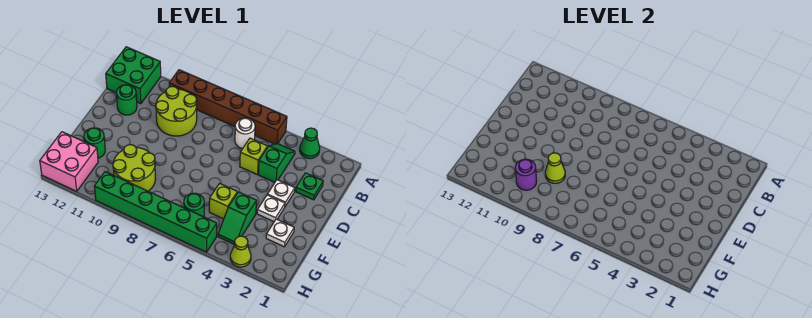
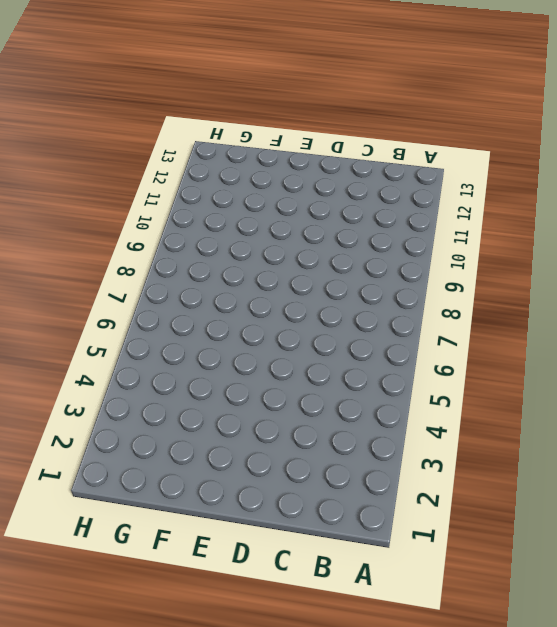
none -> green cone A3 level 1
none -> brown brick A5:A10 level 1
none -> green brick A12:B13 level 1

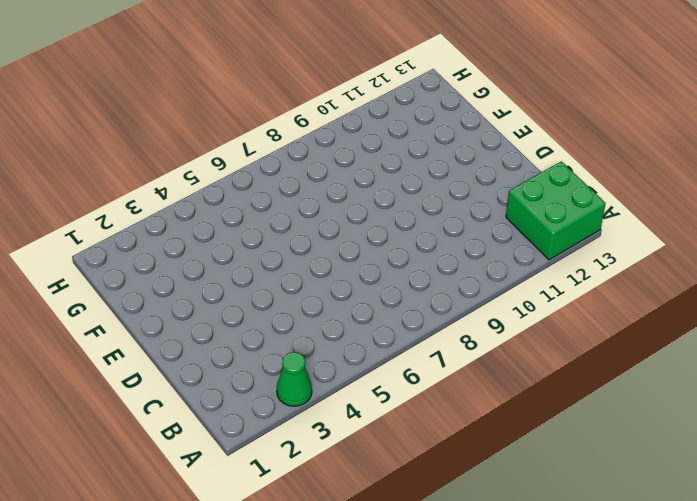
none -> brown brick A5:A10 level 1
none -> green slope B4:C4 level 1 top C
none -> white round brick B6 level 1

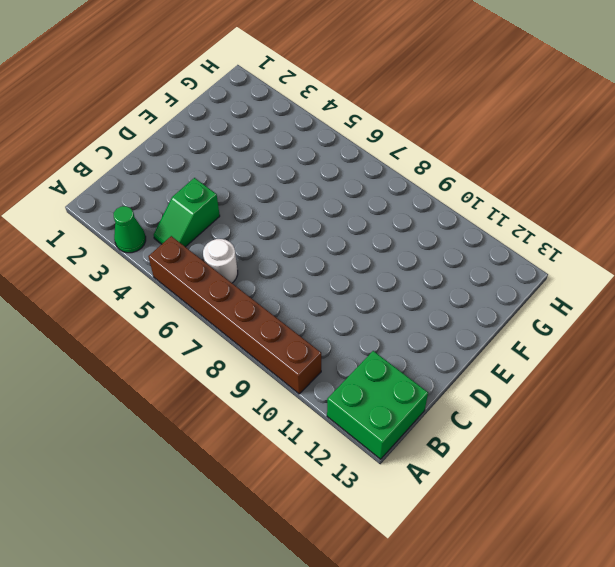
none -> lime round brick B9:C10 level 1
none -> green plate C2 level 1
none -> lime brick C5 level 1

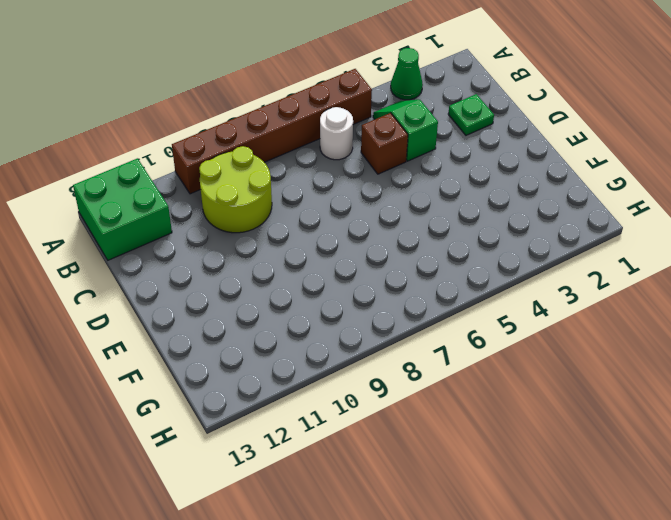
brown brick C5 level 1 -> lime brick C5 level 1
none -> green round brick C12 level 1
none -> white plate D3 level 1
none -> white plate E3 level 1

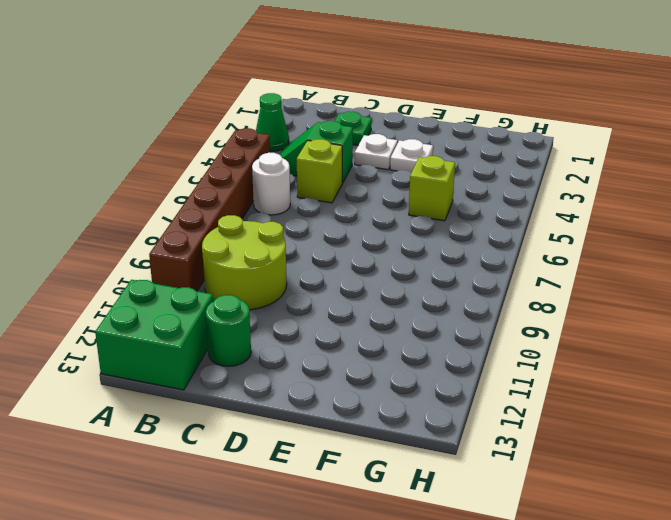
none -> white plate F2 level 1
none -> green slope F4:G4 level 1 top F
none -> lime round brick F9:G10 level 1

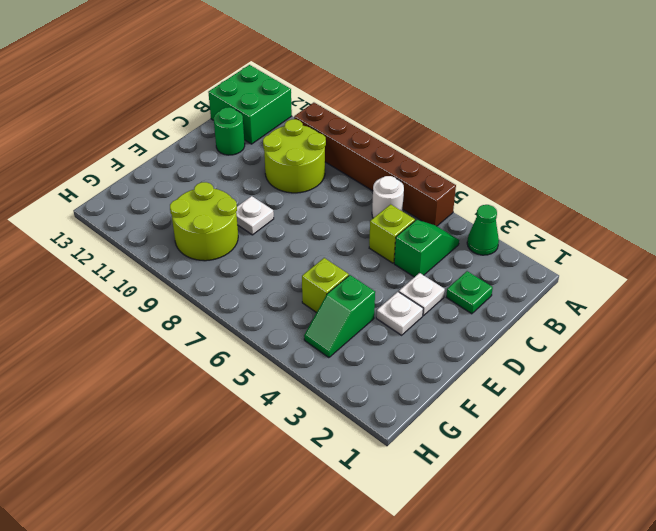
white plate E9 level 1 -> white plate F2 level 1
none -> green round brick F12 level 1
none -> green round brick G6 level 1
none -> pink brick G12:H13 level 1

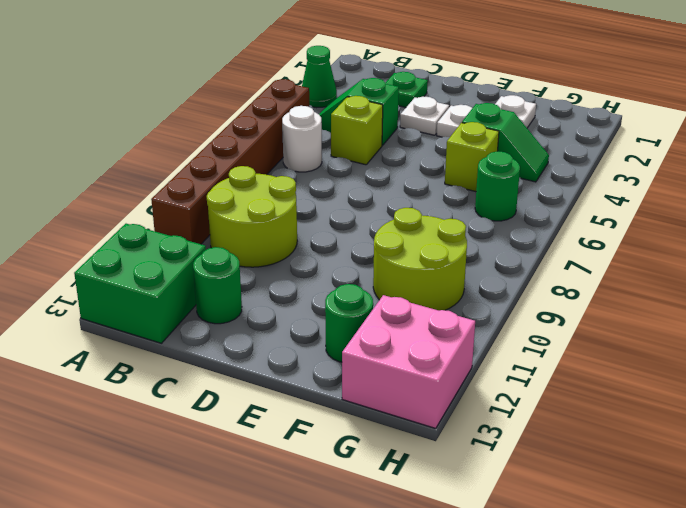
none -> lime cone H3 level 1
none -> green brick H5:H10 level 1
none -> lime cone F9 level 2

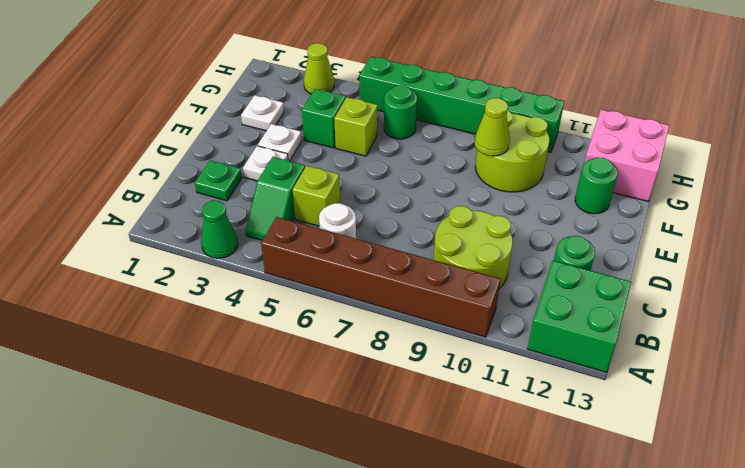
none -> purple round brick G10 level 2

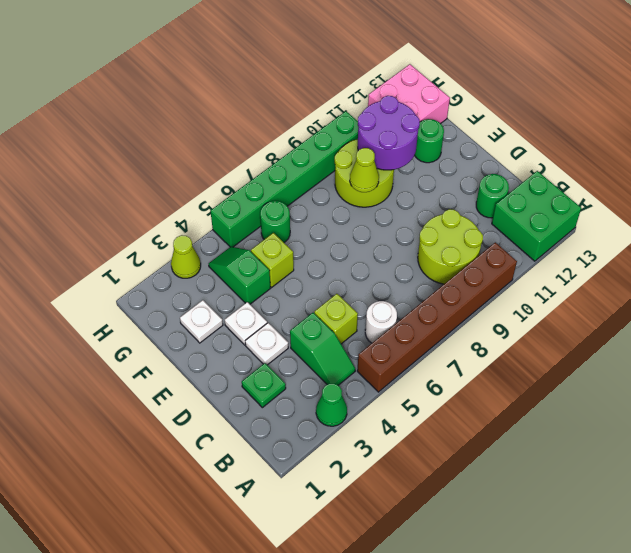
purple round brick F10:G11 level 2 -> purple round brick G10 level 2

